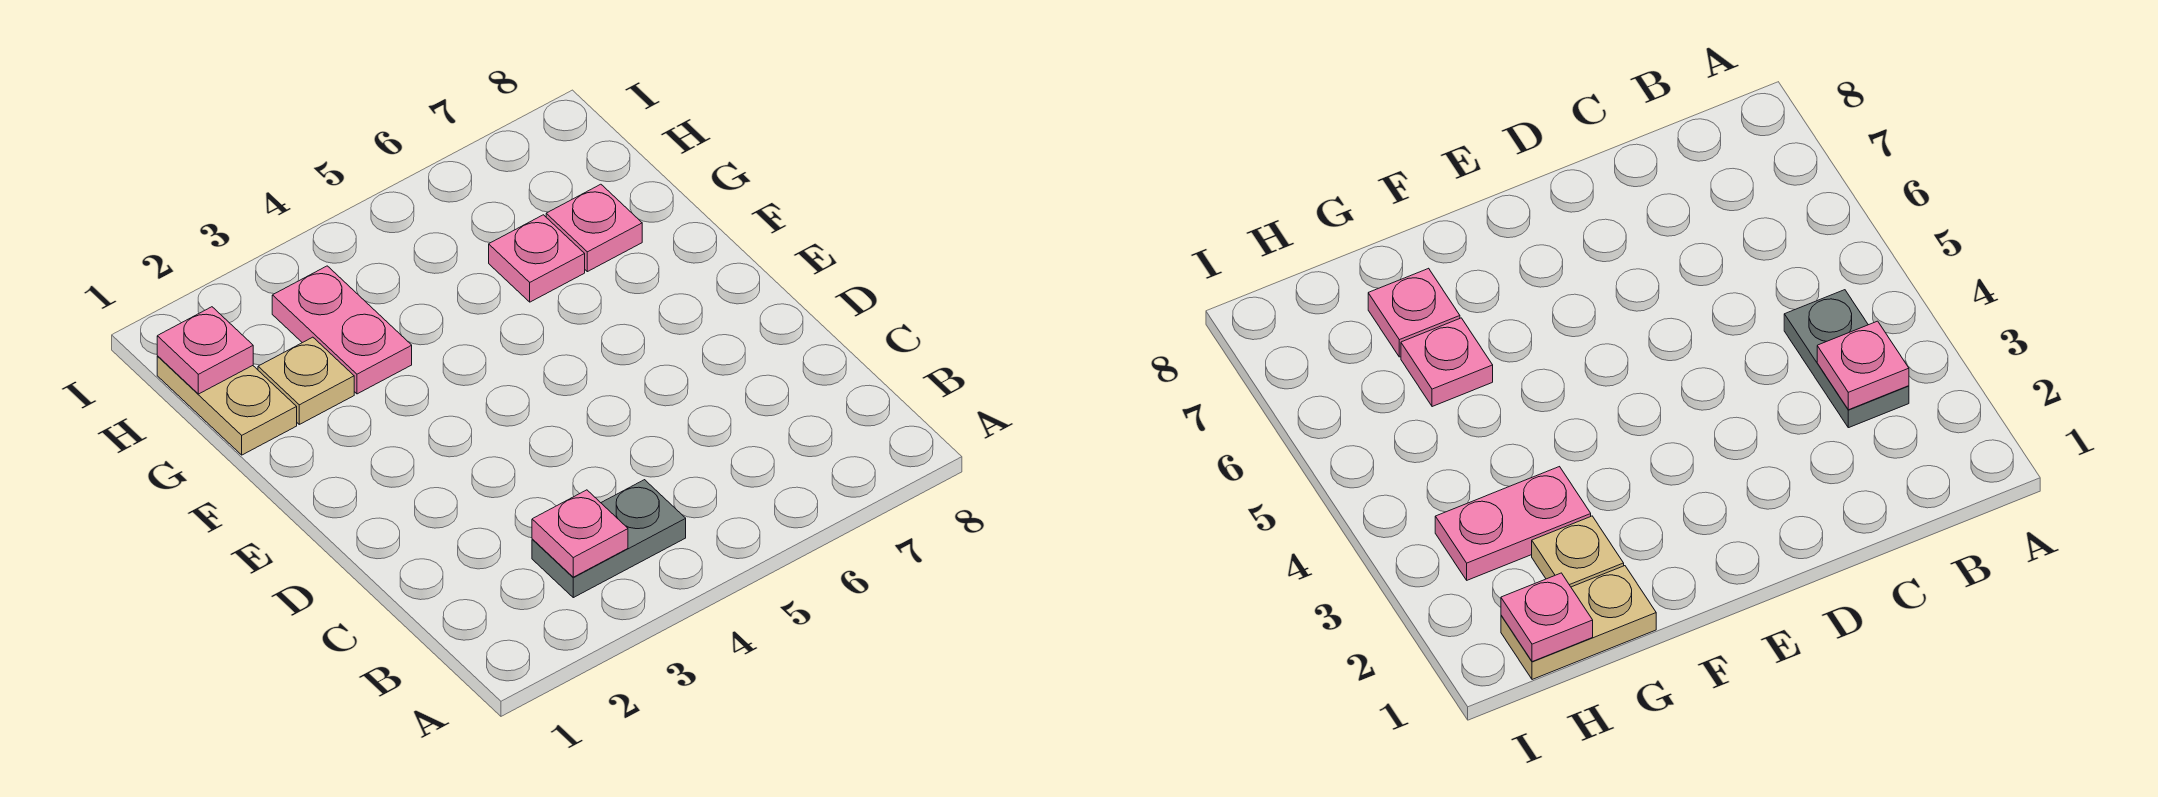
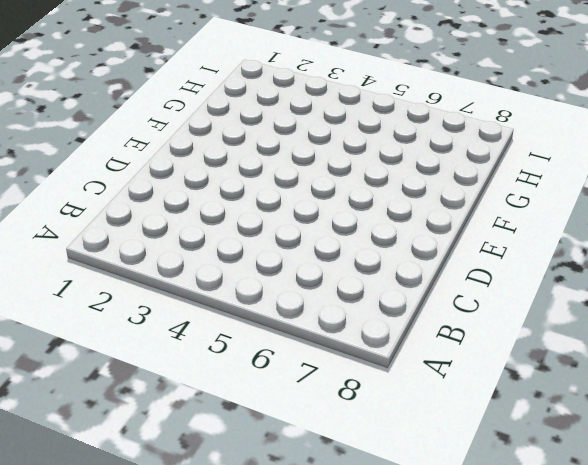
none -> grey plate B3:B4 level 1
none -> tan plate G1:H1 level 1

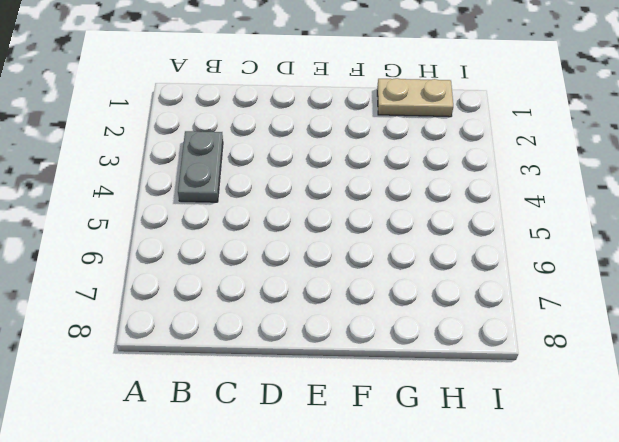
none -> tan plate G2 level 1
none -> pink plate G3:H3 level 1

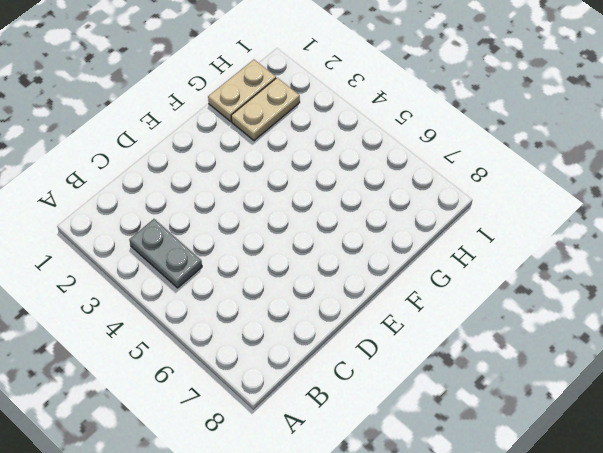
tan plate G2:H2 level 1 -> tan plate G2 level 1
none -> pink plate G3:H3 level 1
none -> pink plate G6 level 1

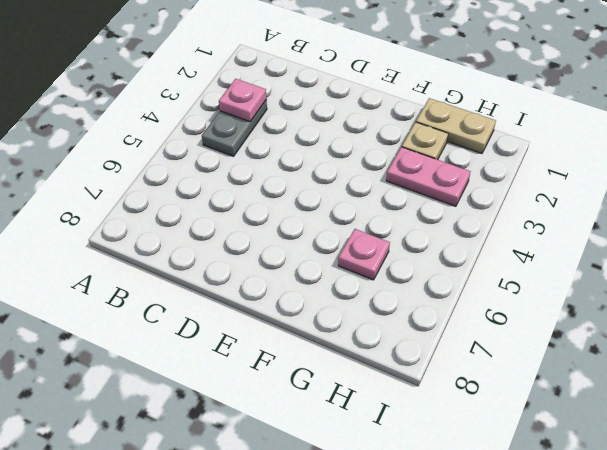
none -> pink plate G7 level 1
none -> pink plate H1 level 2

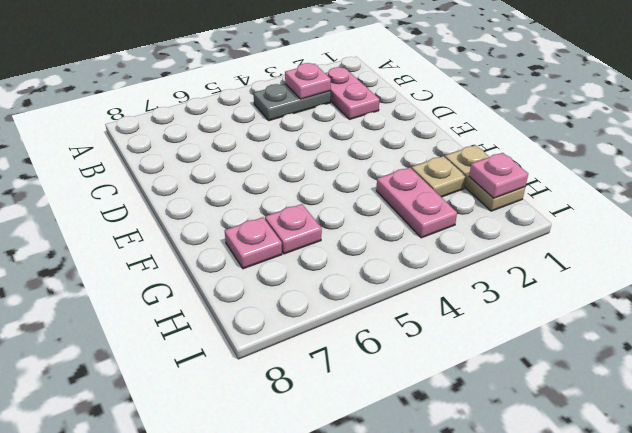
pink plate B2:C2 level 1 -> none

